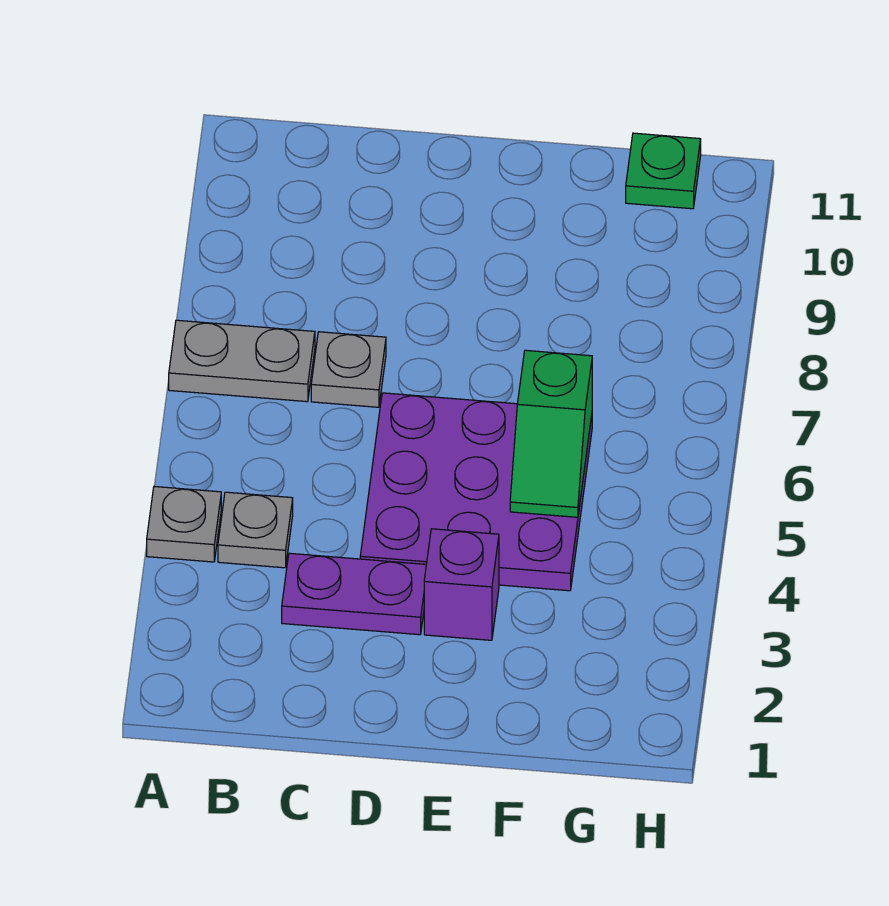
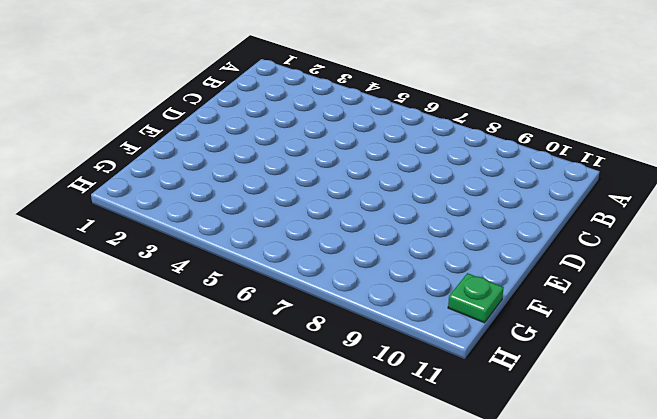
none -> grey plate A4 level 1
none -> grey plate A7:B7 level 1

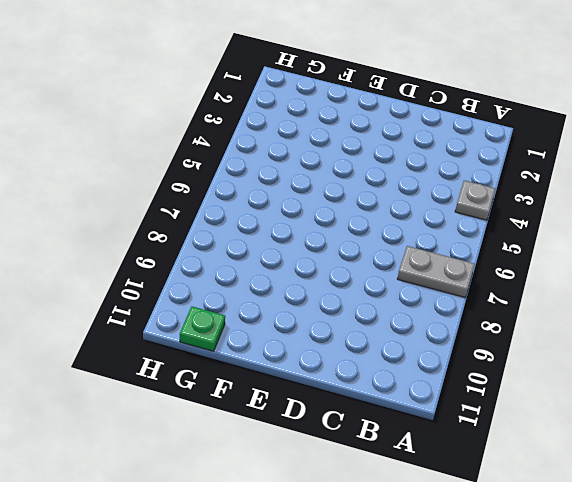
none -> grey plate B4 level 1
none -> purple plate C3:D3 level 1

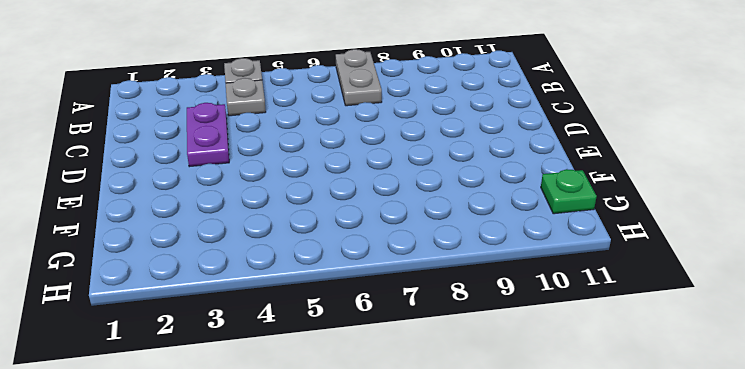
none -> grey plate C7 level 1
none -> purple plate D4:F6 level 1

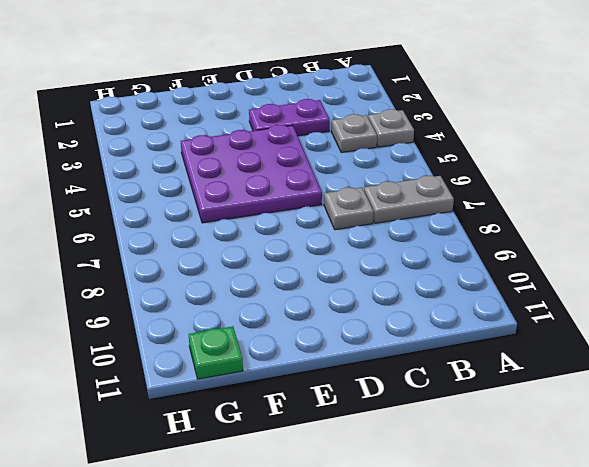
none -> purple brick E3 level 1
none -> green slope F5:F6 level 2 top 6

